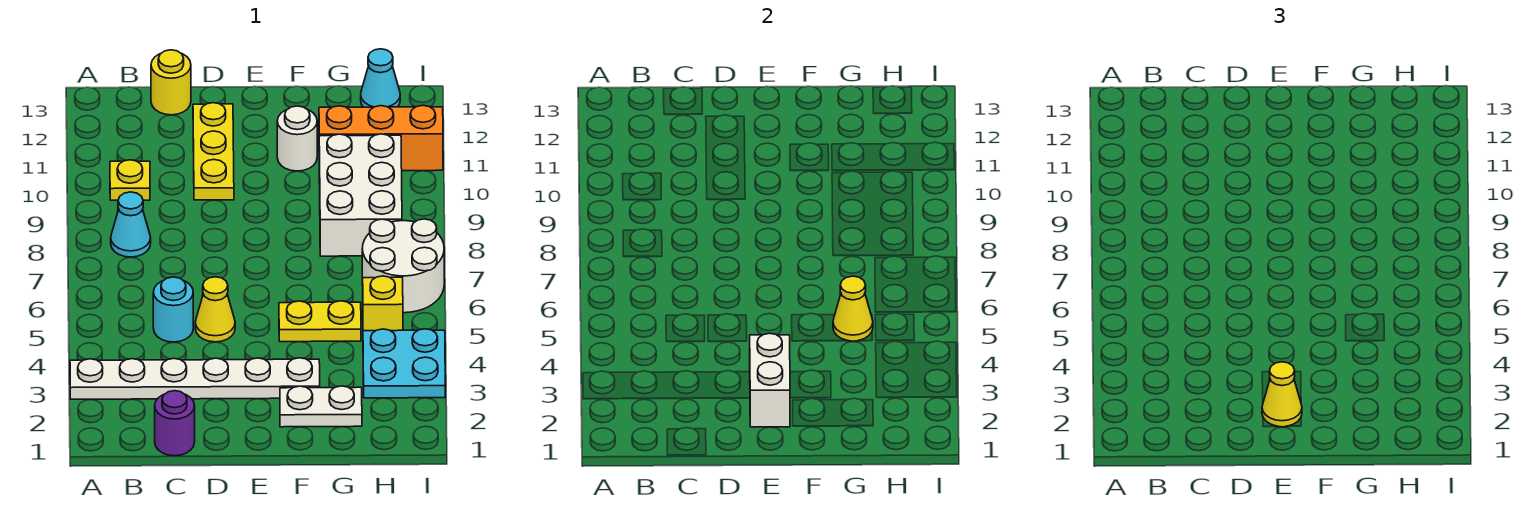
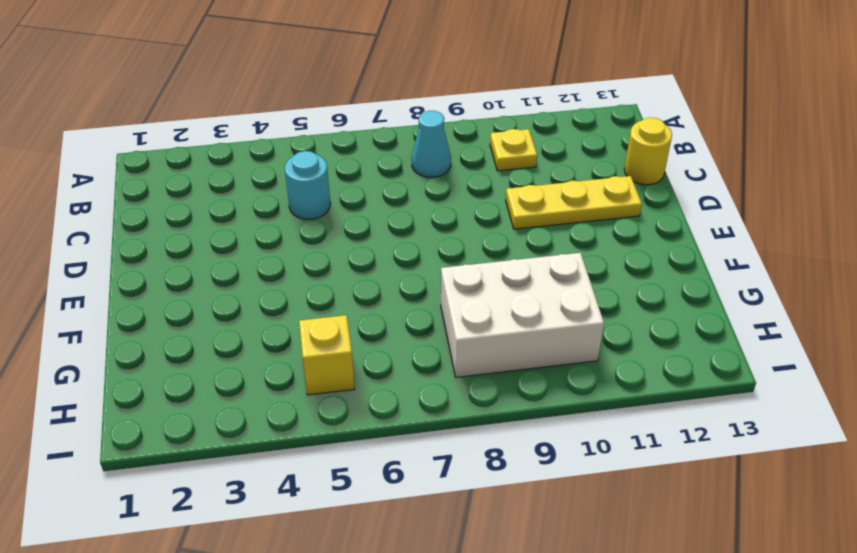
none -> white plate A3:F3 level 1
none -> purple round brick C1 level 1
none -> yellow cone D5 level 1

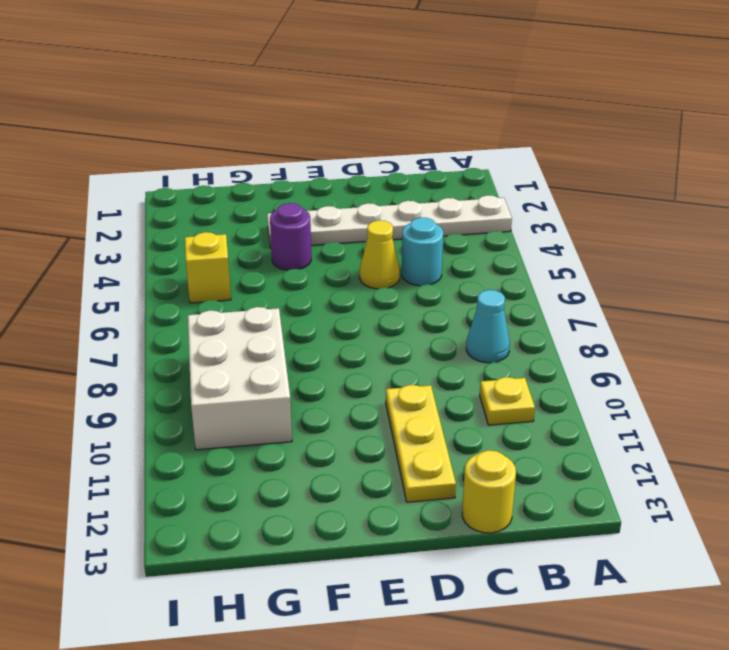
purple round brick F4 level 1 -> purple round brick C1 level 1
none -> white plate F2:G2 level 1
none -> yellow plate F5:G5 level 1
none -> white round brick F11 level 1

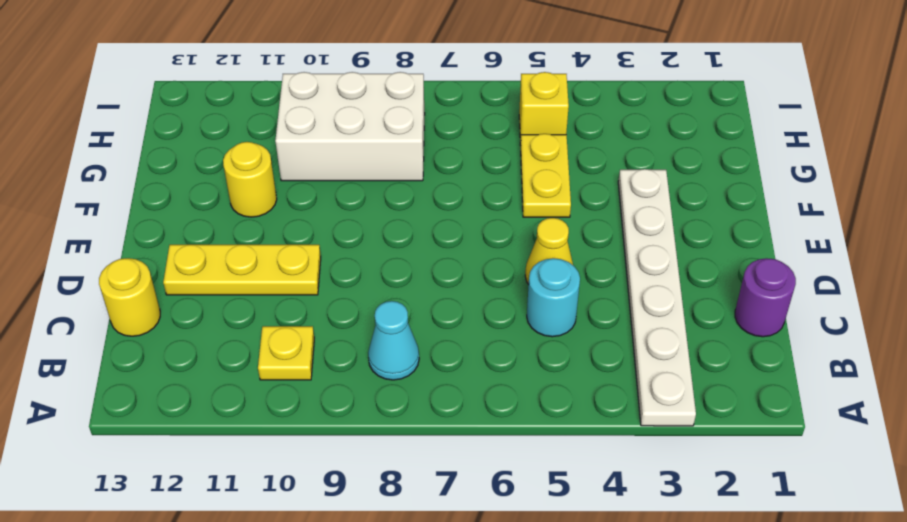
yellow round brick F11 level 1 -> white round brick F11 level 1
none -> white plate F2:G2 level 1
none -> orange brick G11:I11 level 1
none -> cyan plate H3:I4 level 1

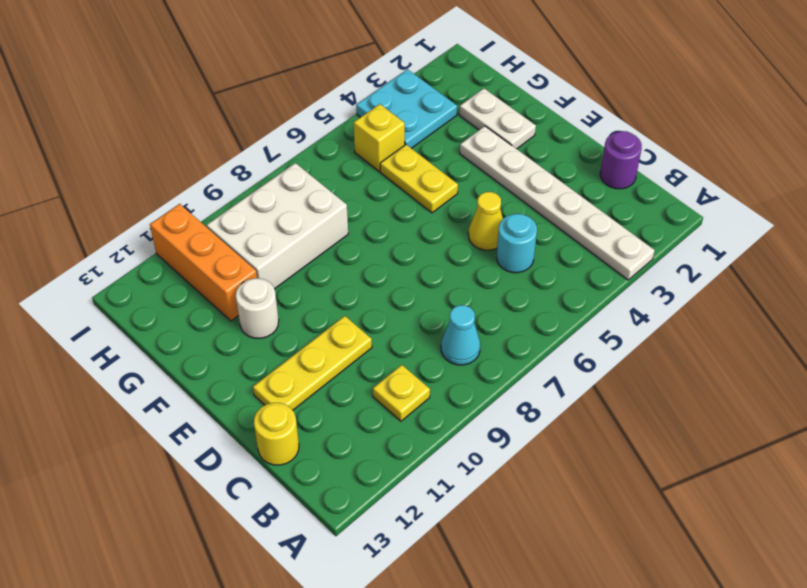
none -> white round brick H6:I7 level 1
none -> cyan cone H13 level 1
none -> white brick E2:E3 level 2

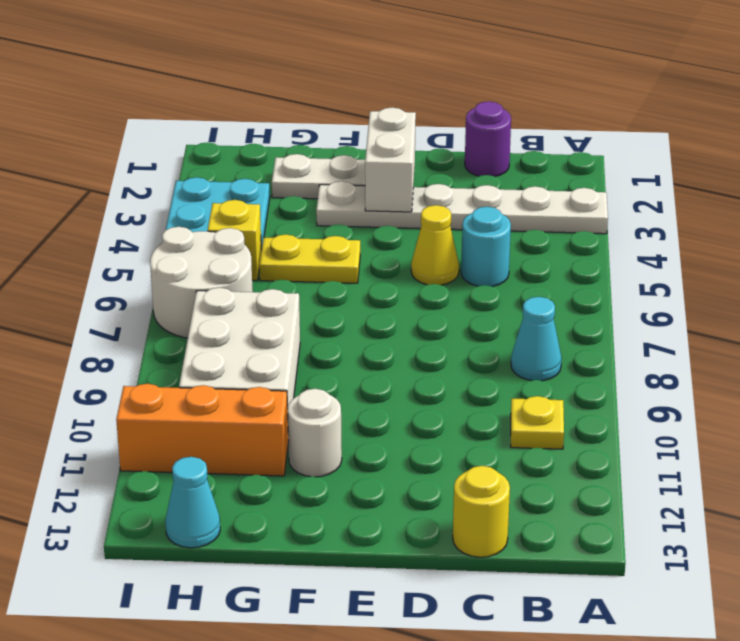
none -> yellow plate D10:D12 level 1
none -> yellow cone G5 level 2
none -> yellow cone E2 level 3

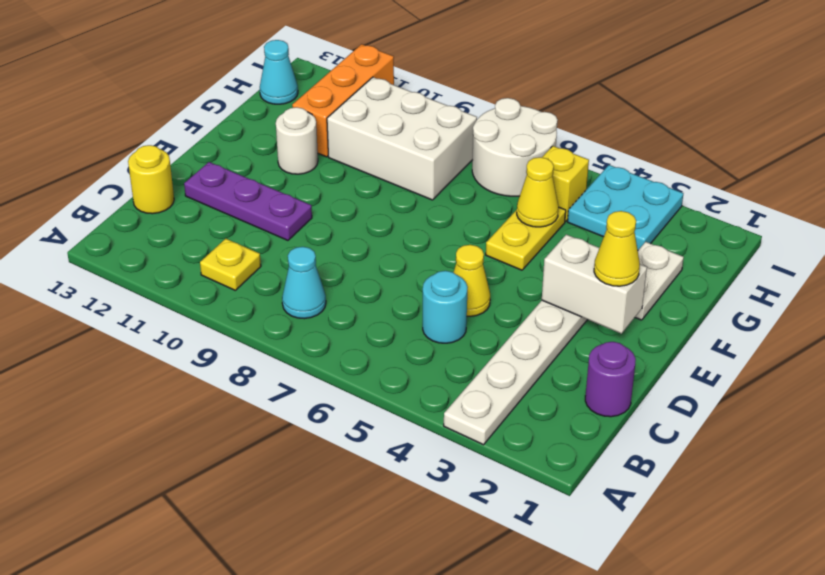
purple plate D10:D12 level 1 -> yellow plate D10:D12 level 1

